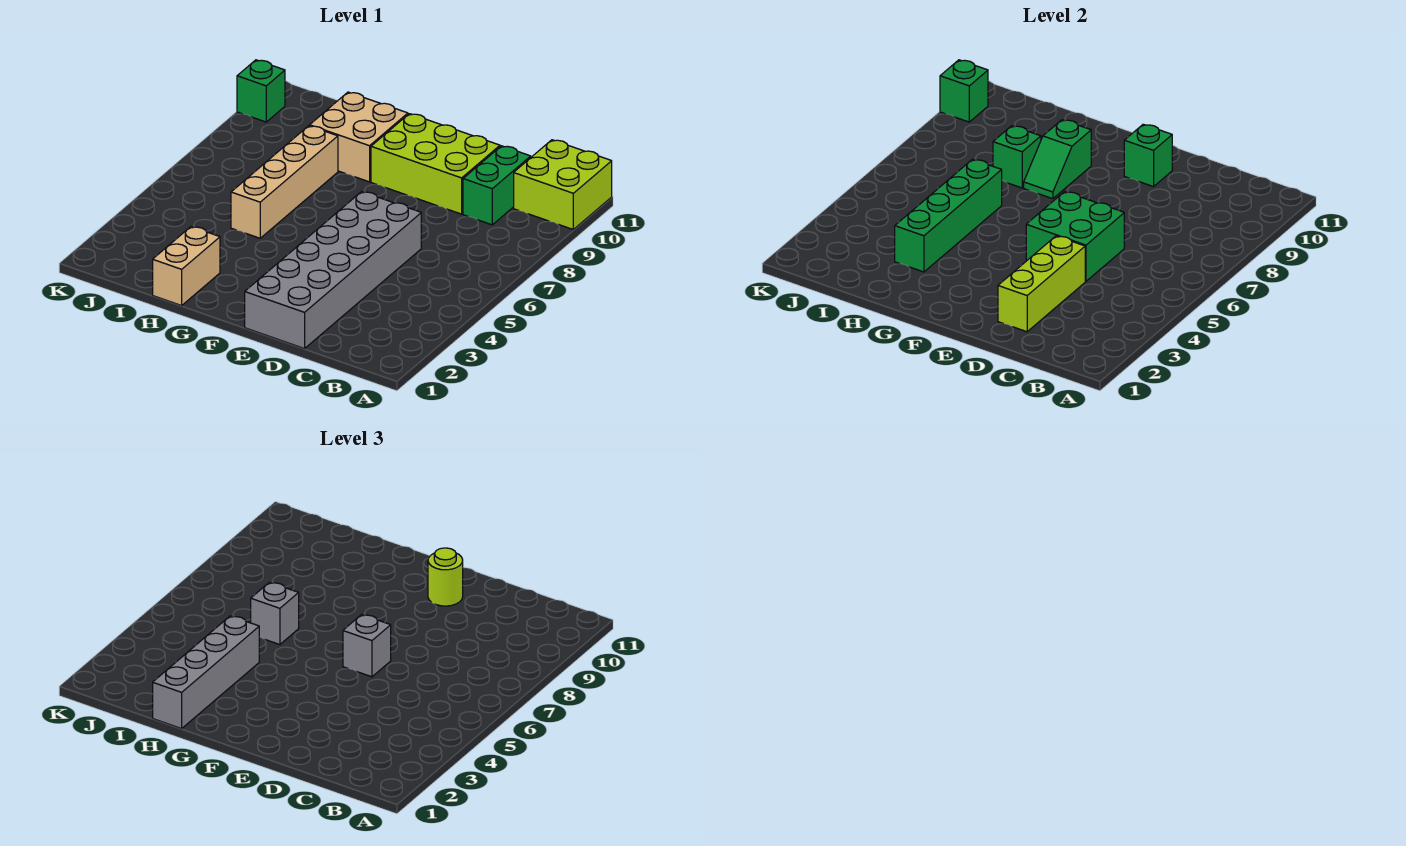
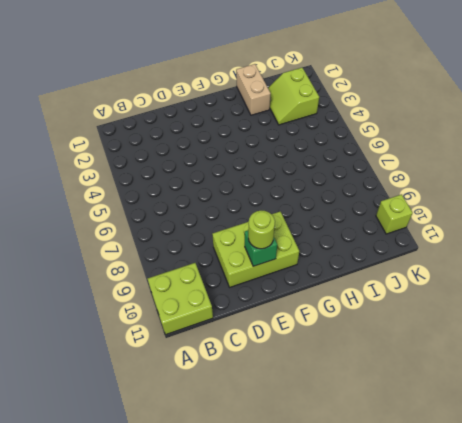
lime slope I2:J3 level 1 top J -> none
lime brick K10 level 1 -> green brick K10 level 1
none -> green brick C9:C10 level 1
none -> grey brick D1:E6 level 1
none -> tan brick G9:H10 level 1

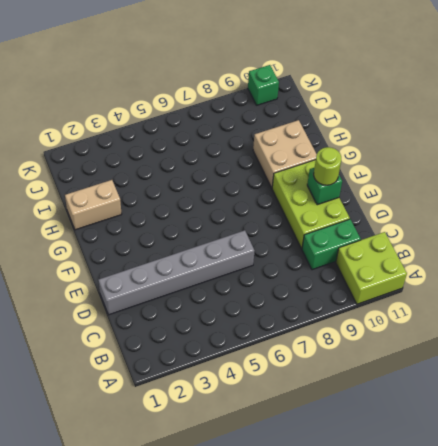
grey brick D1:D6 level 1 -> grey brick D1:E6 level 1
none -> tan brick H5:H8 level 1
none -> lime brick D2:D4 level 2
none -> green brick D5:E6 level 2

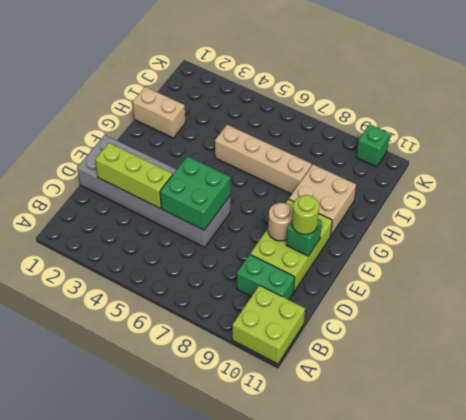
tan round brick E9 level 2 -> none
none -> green slope G8:G9 level 2 top 9
none -> green brick H3:H6 level 2
none -> green brick H8 level 2

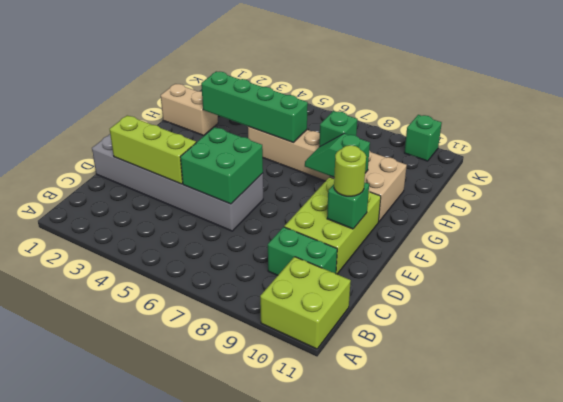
none -> green brick K10 level 2
none -> grey brick E6 level 3
none -> grey brick H1:H4 level 3

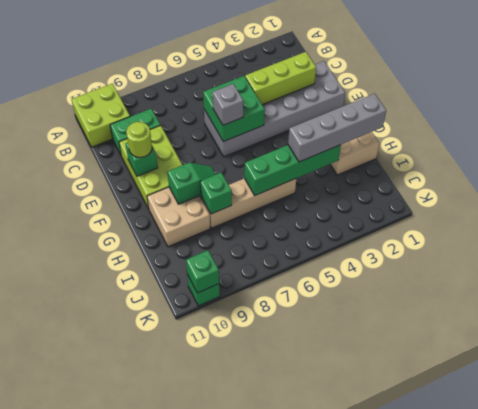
none -> grey brick H6 level 3

